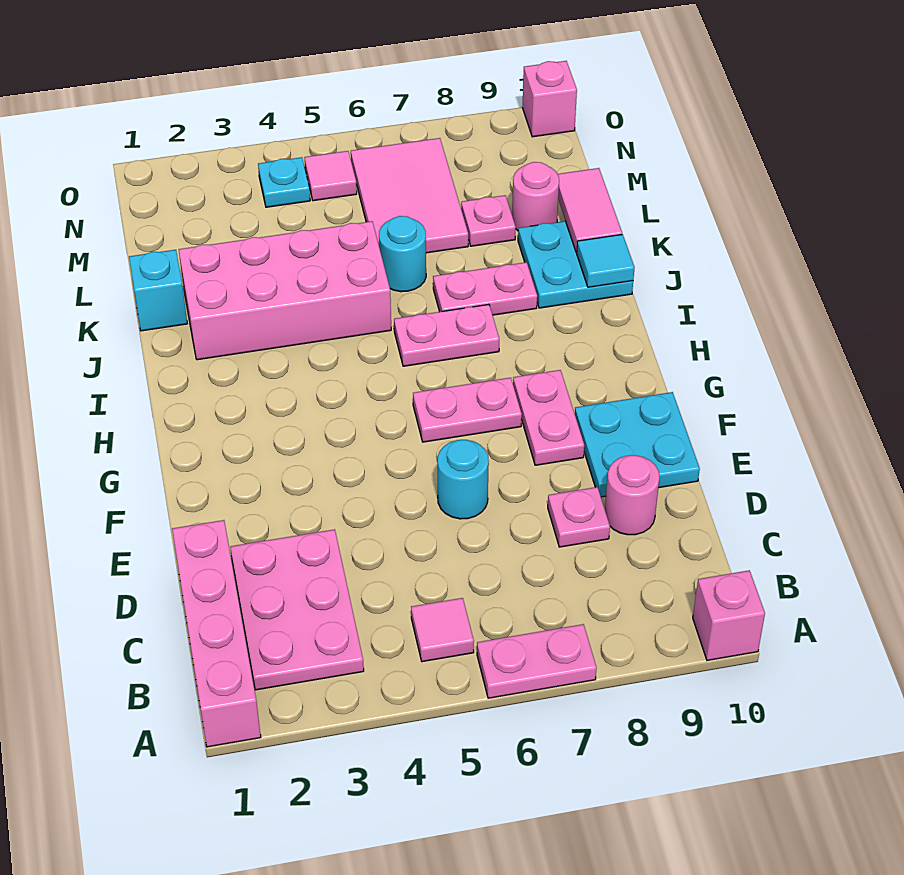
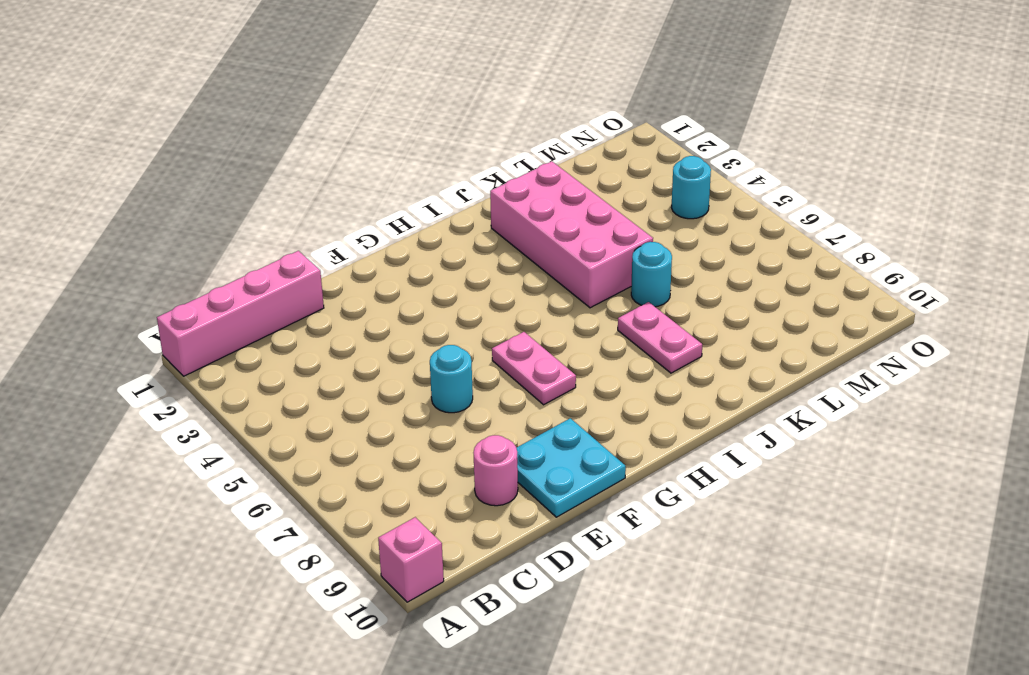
cyan round brick N4 level 1 -> cyan plate N4 level 1
none -> pink plate A6:A7 level 1
none -> pink plate B2:D3 level 1
none -> pink tile B5 level 1

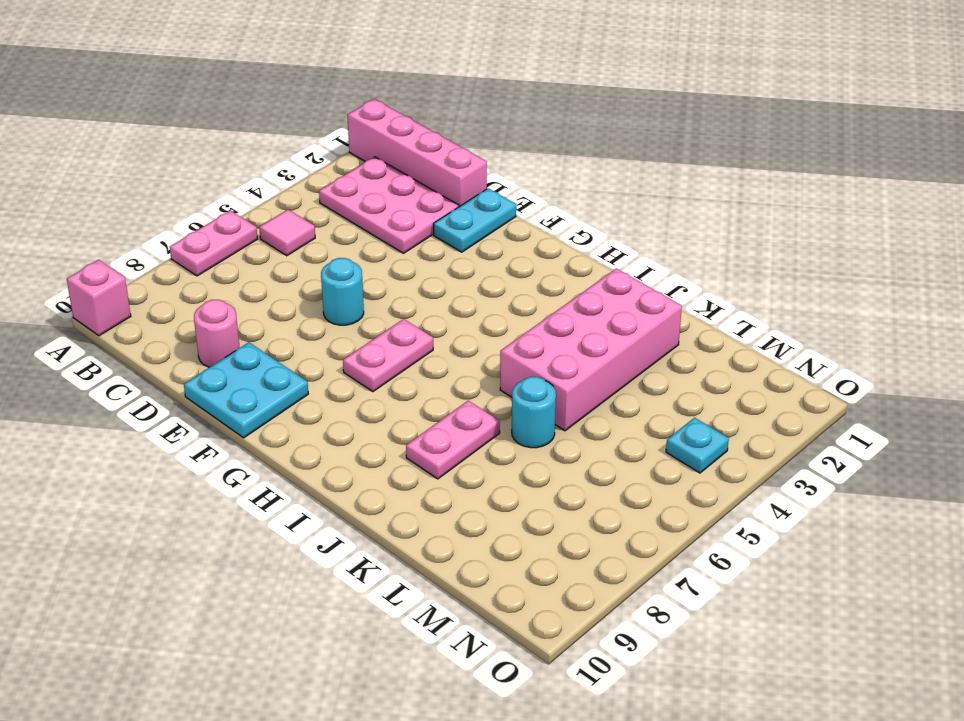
cyan plate E1:E2 level 1 -> none
none -> pink plate D8 level 1
none -> pink plate F8:G8 level 1
none -> pink plate I6:I7 level 1

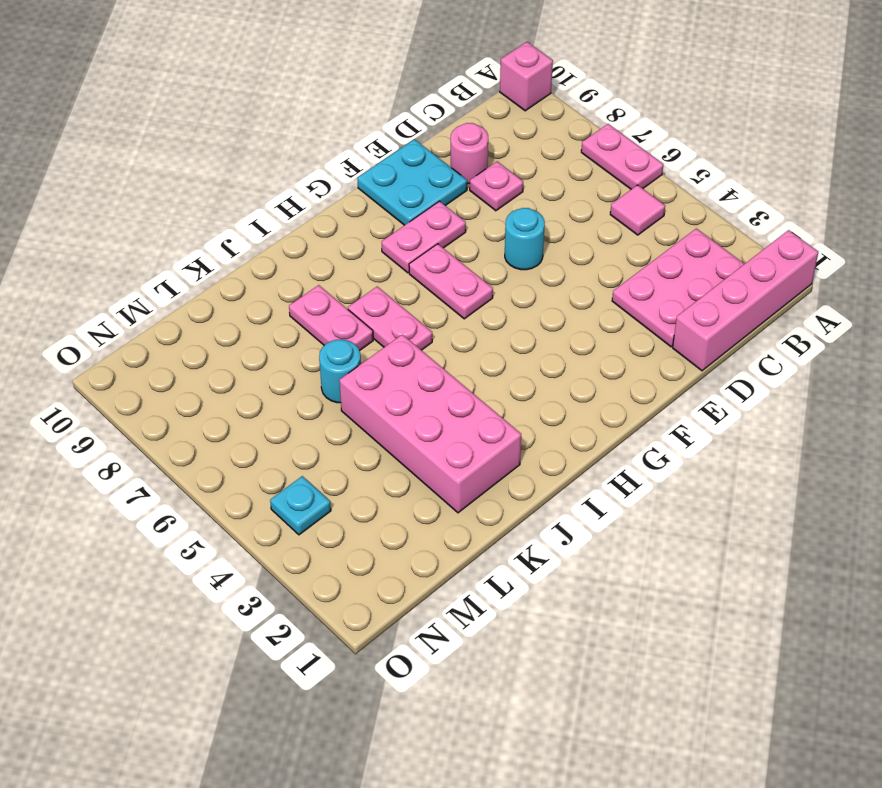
none -> cyan plate J9:K10 level 1
none -> cyan brick K1 level 1
none -> pink tile L6:N7 level 1

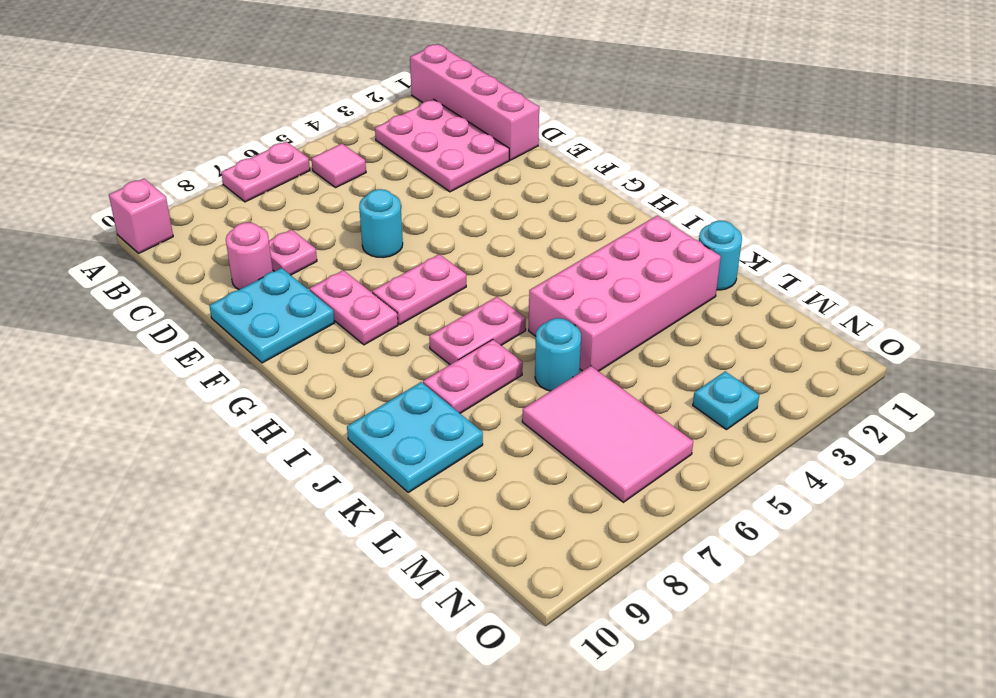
cyan round brick K1 level 1 -> cyan brick K1 level 1
none -> pink plate L8 level 1
none -> pink round brick L9 level 1
none -> pink tile N5 level 1

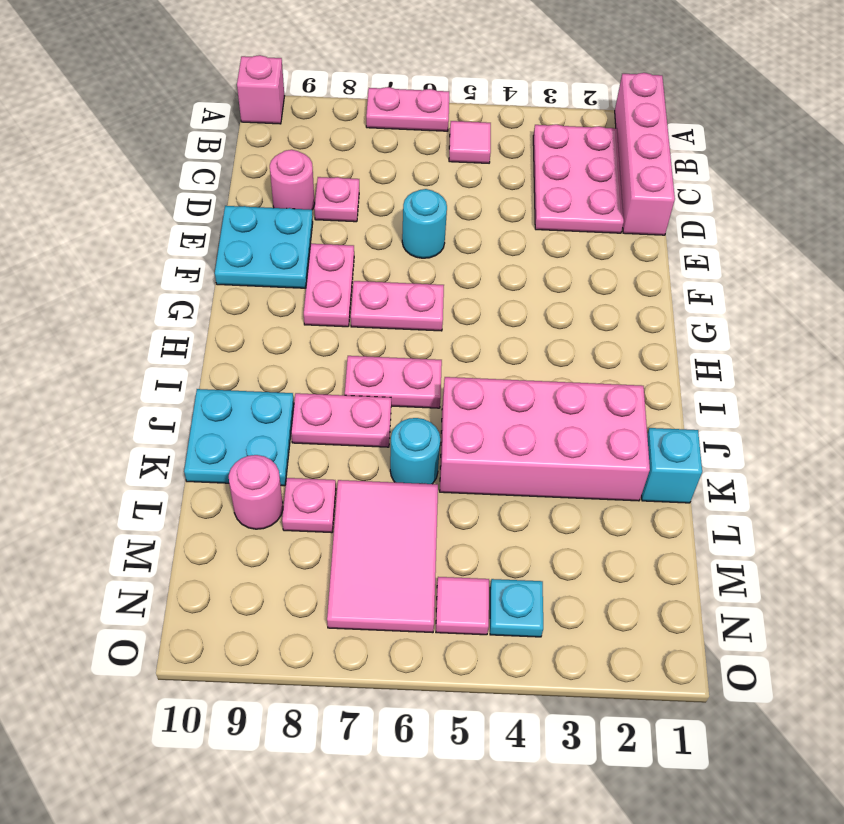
none -> pink brick O10 level 1
none -> cyan tile J10 level 2
none -> pink tile K10:L10 level 2

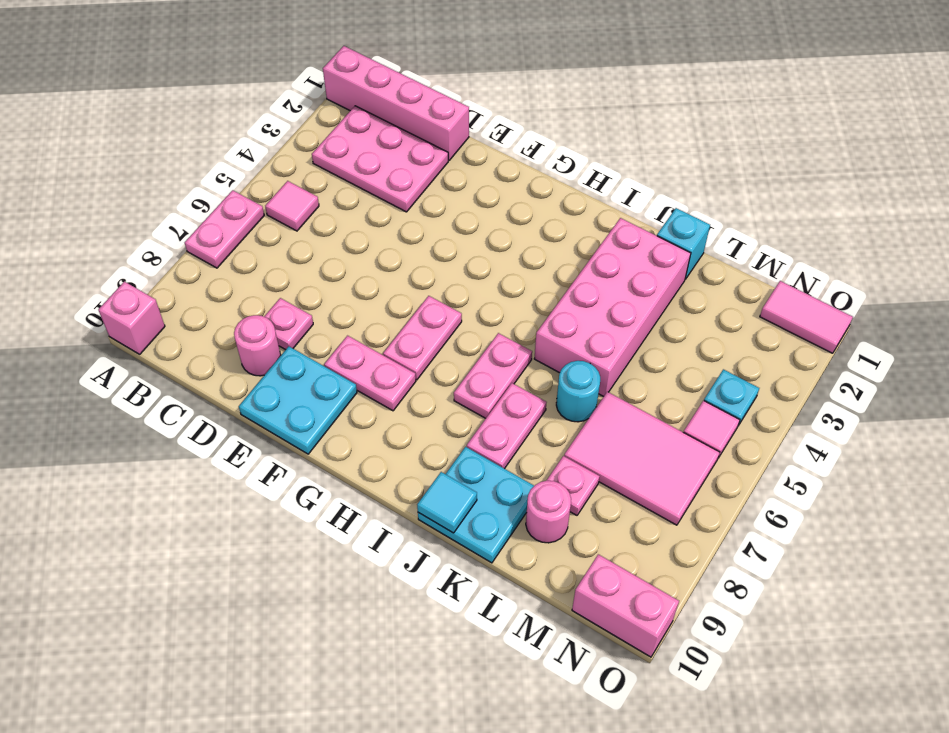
pink tile N1:O1 level 1 -> pink tile K10:L10 level 2
pink brick N10:O10 level 1 -> pink brick O10 level 1
none -> cyan round brick E6 level 1

